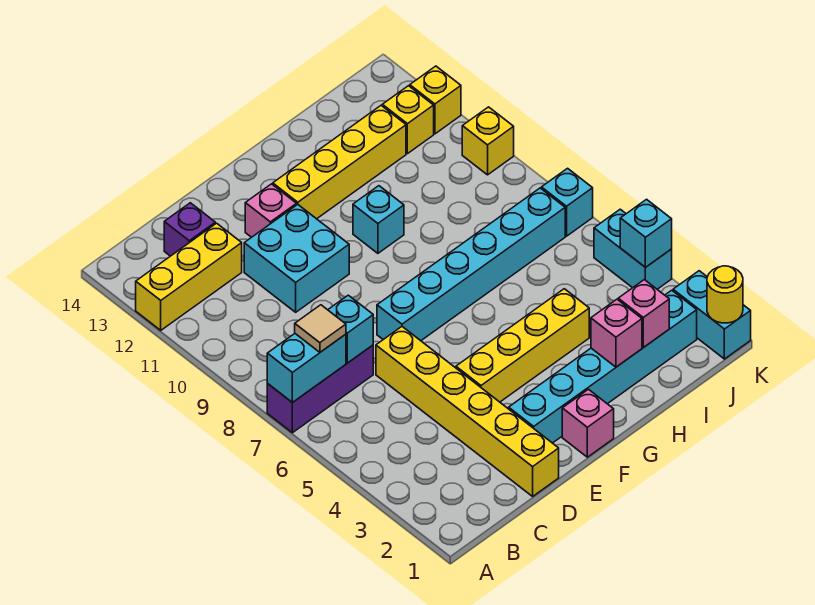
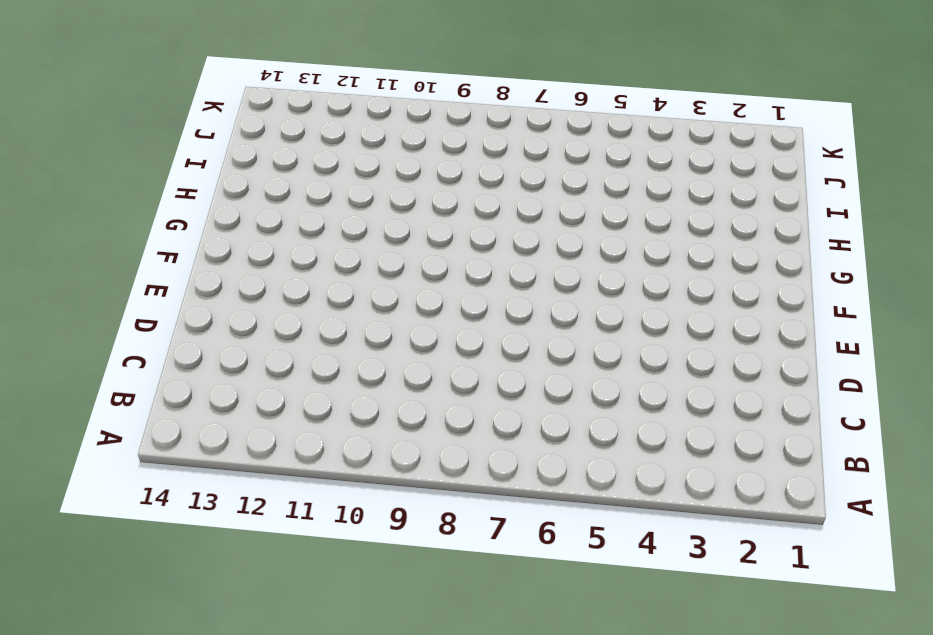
none -> purple brick A7:C7 level 1
none -> yellow brick A12:C12 level 1
none -> purple brick C13 level 1

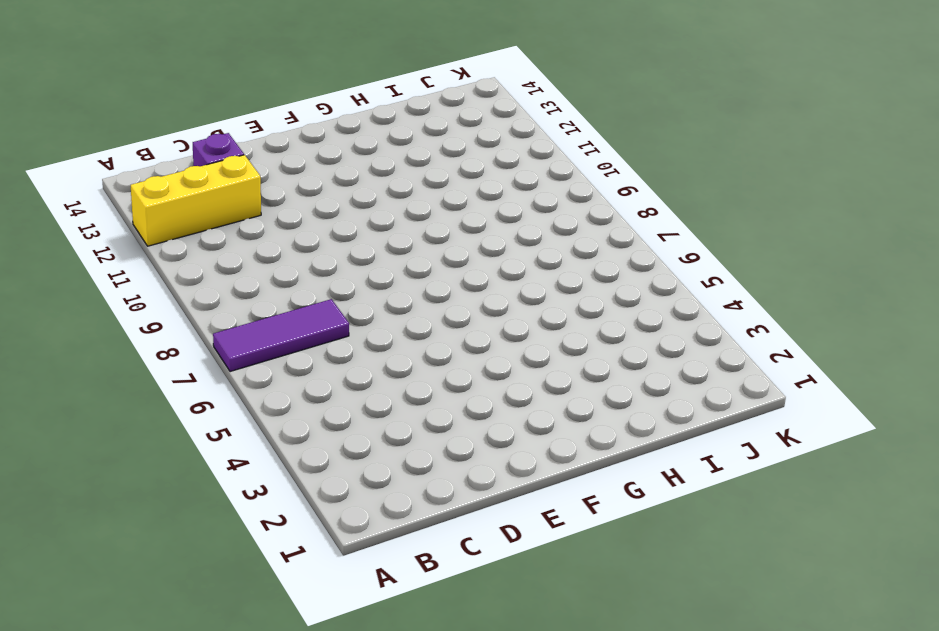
purple tile A7:C7 level 1 -> purple brick A7:C7 level 1
none -> yellow brick D1:D6 level 1
none -> cyan brick D10:E11 level 1
none -> cyan brick E2:J2 level 1

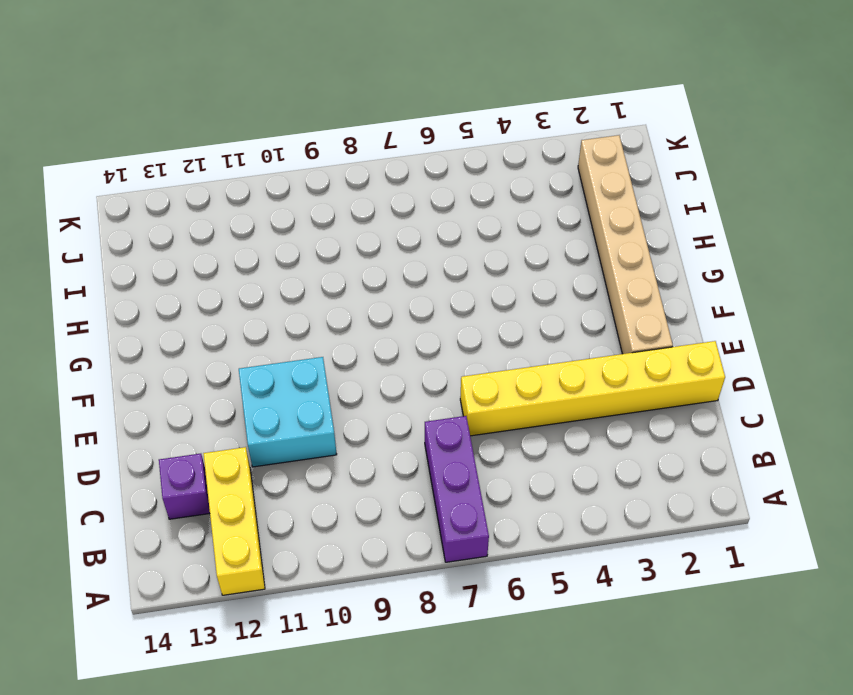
tan brick E2:J2 level 1 -> cyan brick E2:J2 level 1
none -> yellow brick E4:H4 level 1
none -> cyan brick E7:J7 level 1
none -> pink brick E12 level 1

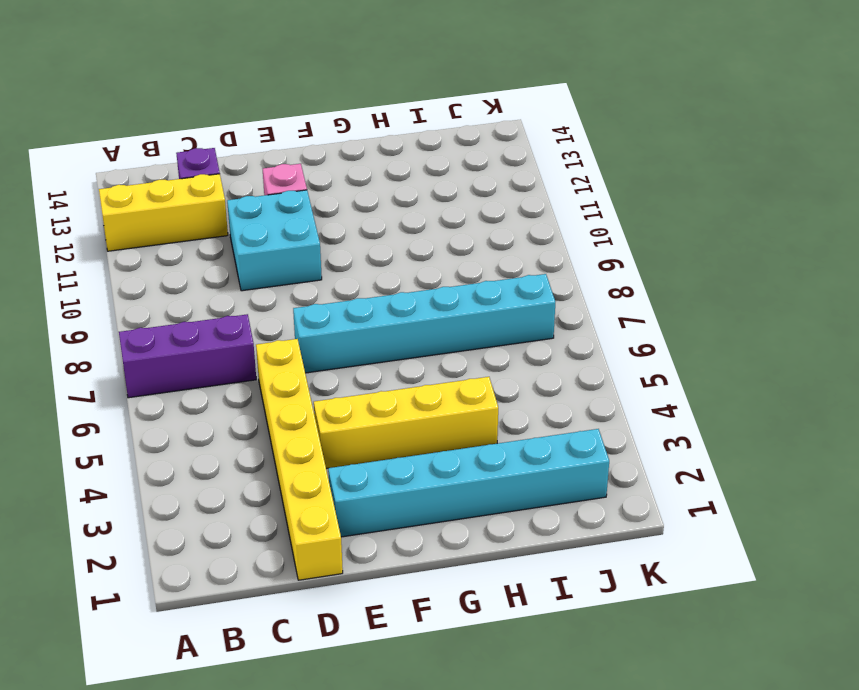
none -> pink brick F1 level 1
none -> yellow brick F12:I12 level 1
none -> cyan brick G10 level 1

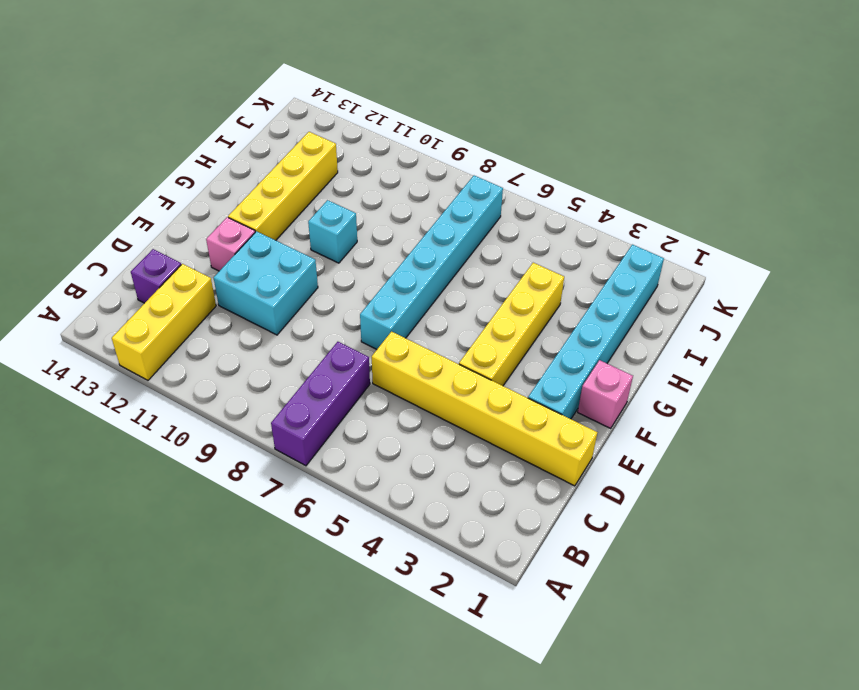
none -> yellow brick J12 level 1
none -> cyan brick K1:K2 level 1
none -> cyan brick K4:K5 level 1

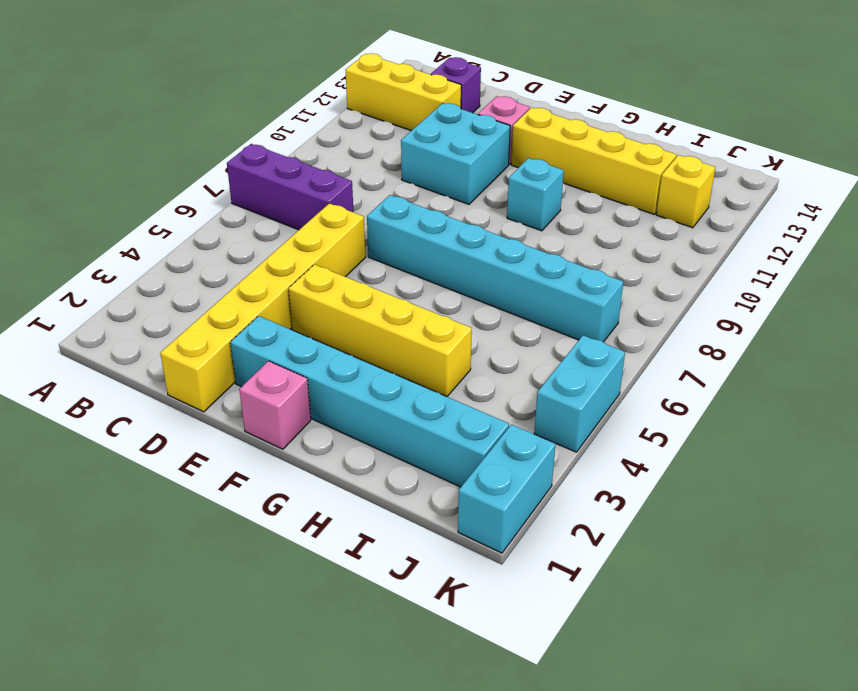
none -> cyan brick K7 level 1
none -> yellow brick K10 level 1
none -> yellow brick K12 level 1

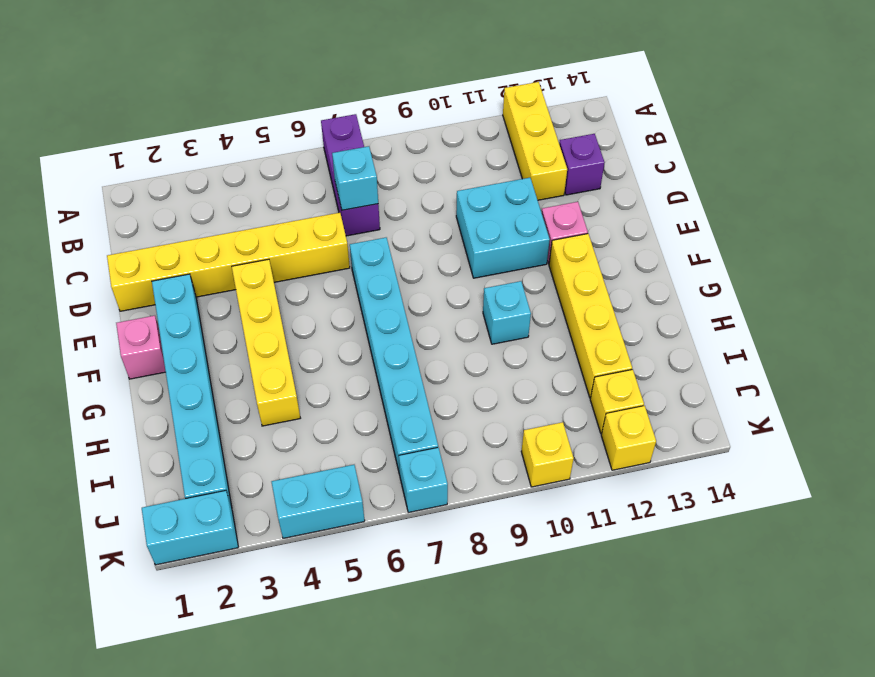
none -> cyan brick A7:B7 level 2
none -> pink brick H2 level 2
none -> pink brick I2 level 2

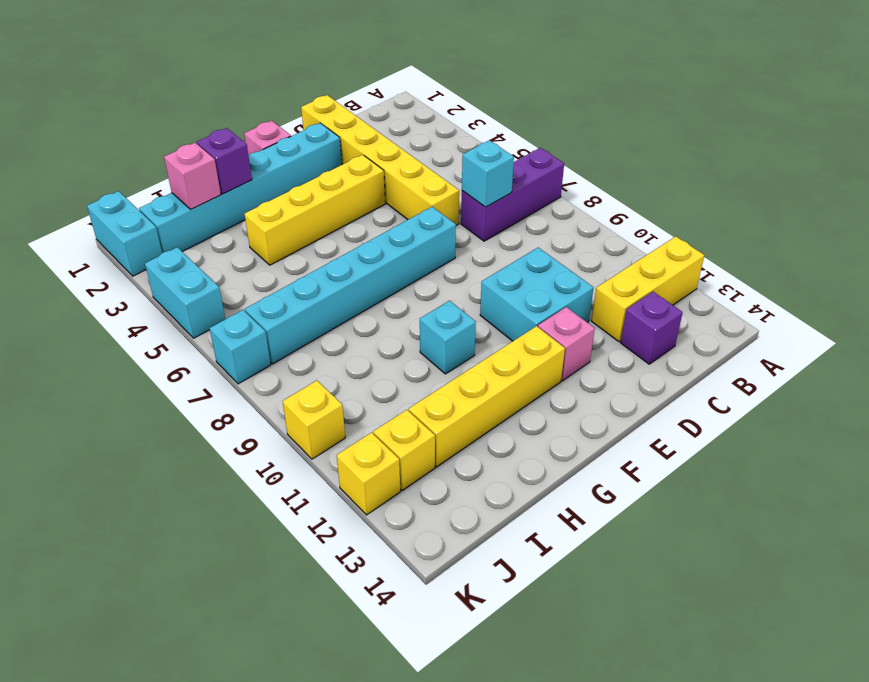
purple brick H2 level 2 -> pink brick H2 level 2
none -> cyan brick A7:B7 level 2
none -> yellow round brick K1 level 2
none -> cyan brick K4 level 2

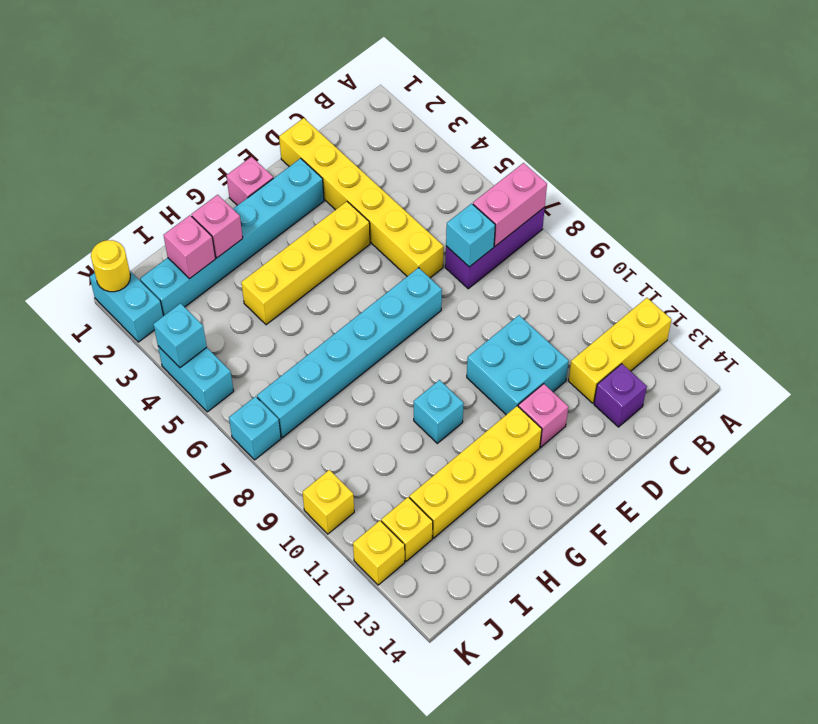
pink brick A7:B7 level 2 -> cyan brick A7:B7 level 2
none -> tan tile B7 level 3

